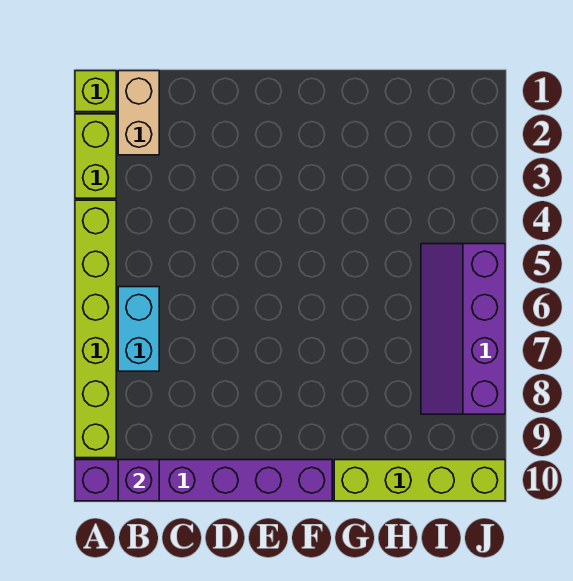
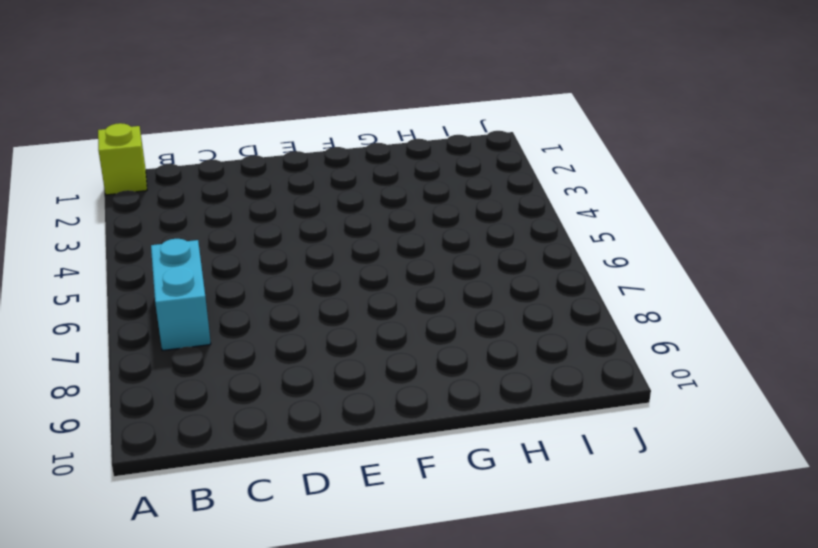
none -> lime brick A2:A3 level 1
none -> lime brick A4:A9 level 1

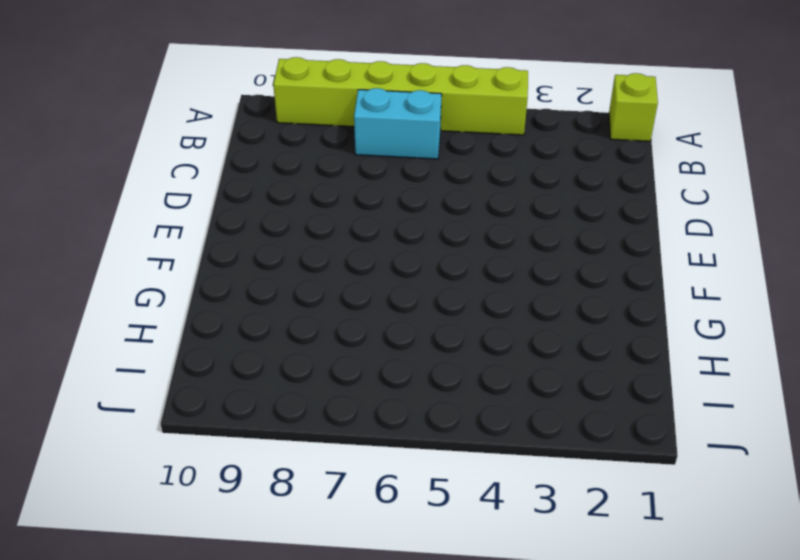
none -> lime brick A2:A3 level 1
none -> purple brick A10:F10 level 1

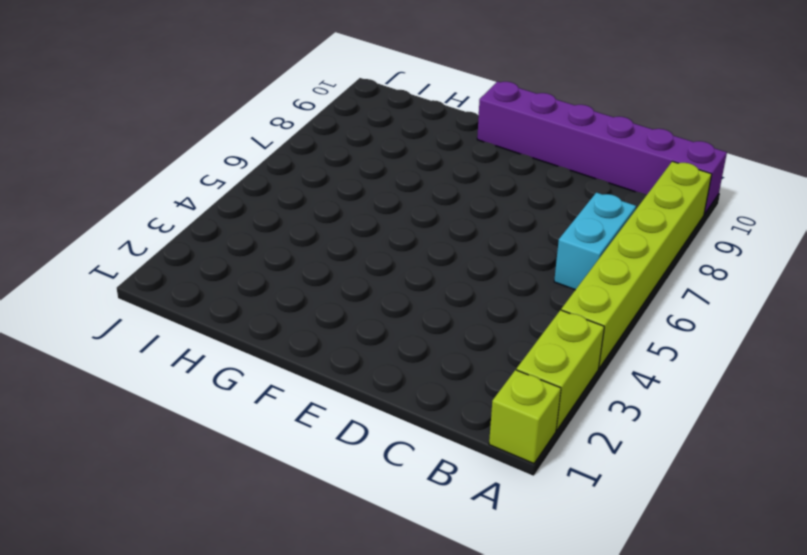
none -> tan brick B1:B2 level 1
none -> lime brick G10:J10 level 1

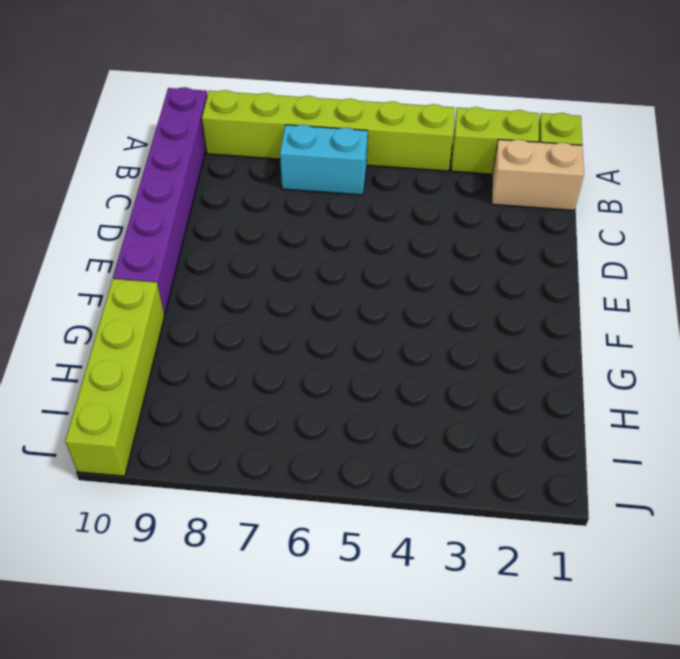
none -> purple slope I5:J8 level 1 top J
none -> purple brick B10 level 2

